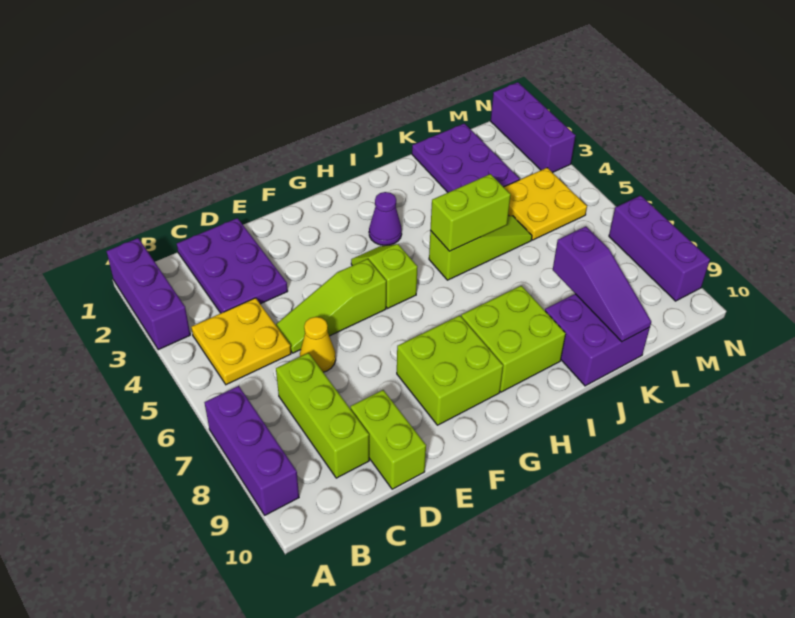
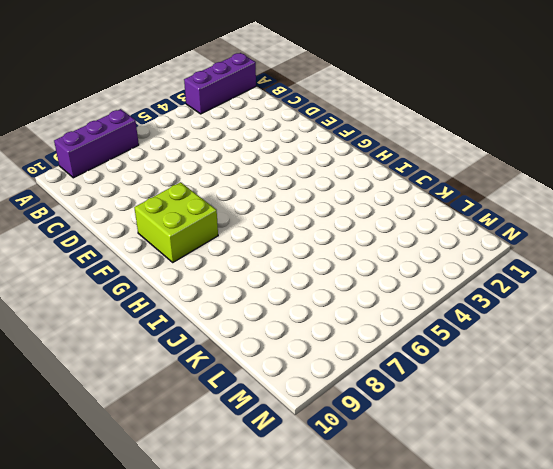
none -> yellow plate B4:C5 level 1
none -> purple plate C1:D3 level 1
none -> lime brick C7:C9 level 1

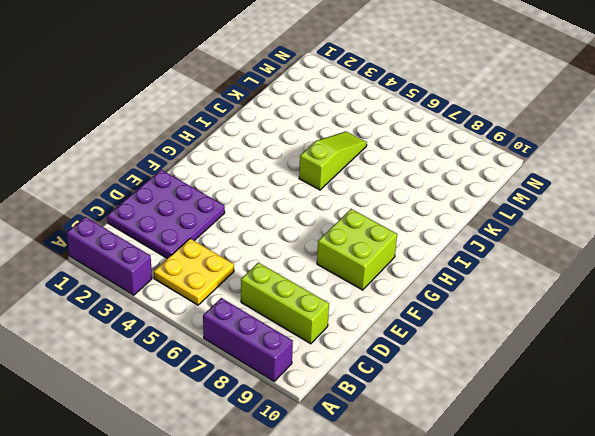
purple plate C1:E3 level 1 -> purple plate C1:D3 level 1
none -> lime slope D5:F5 level 1 top F
none -> yellow cone D6 level 1
none -> lime brick D9:D10 level 1

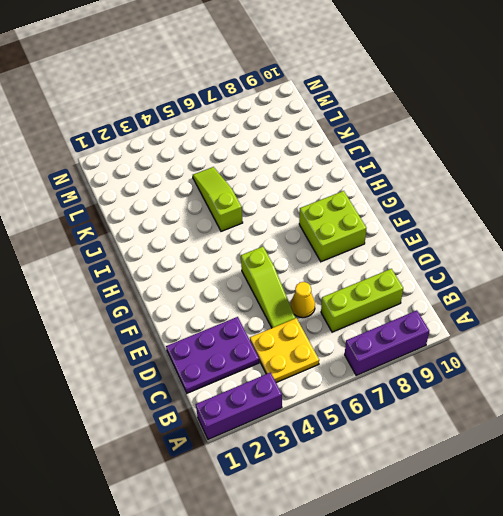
none -> lime brick D9:D10 level 1
none -> lime slope G4:G5 level 1 top 5
none -> purple cone H3 level 1

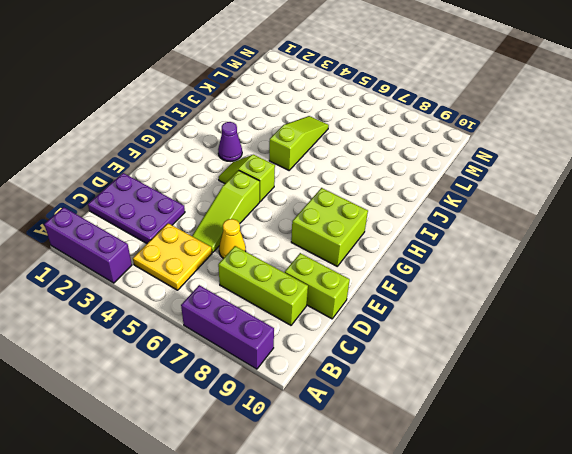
none -> lime brick H8:I9 level 1
none -> purple brick J9:K10 level 1
none -> purple plate K1:L3 level 1

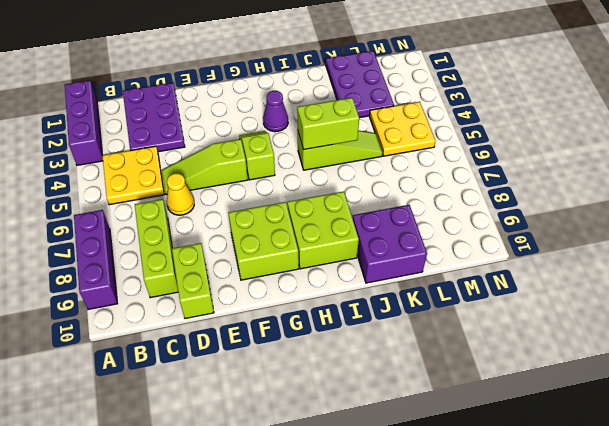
none -> purple brick N1:N3 level 1
none -> purple brick N7:N9 level 1
none -> purple slope K8:K10 level 2 top 8

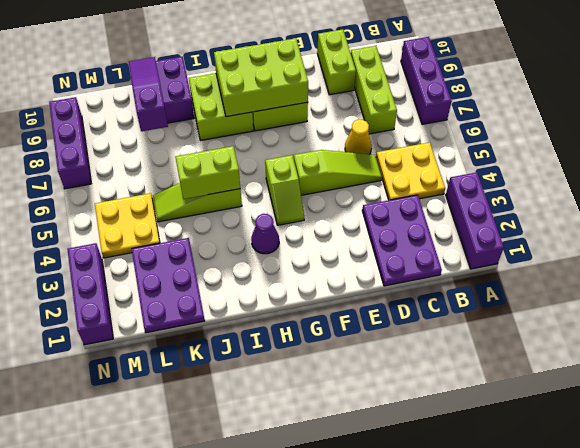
lime brick F8:H9 level 2 -> none

